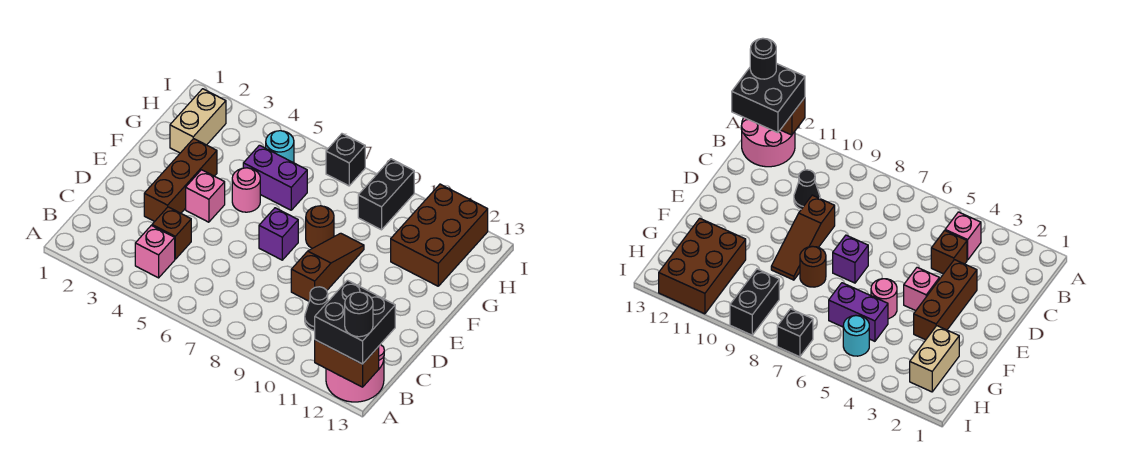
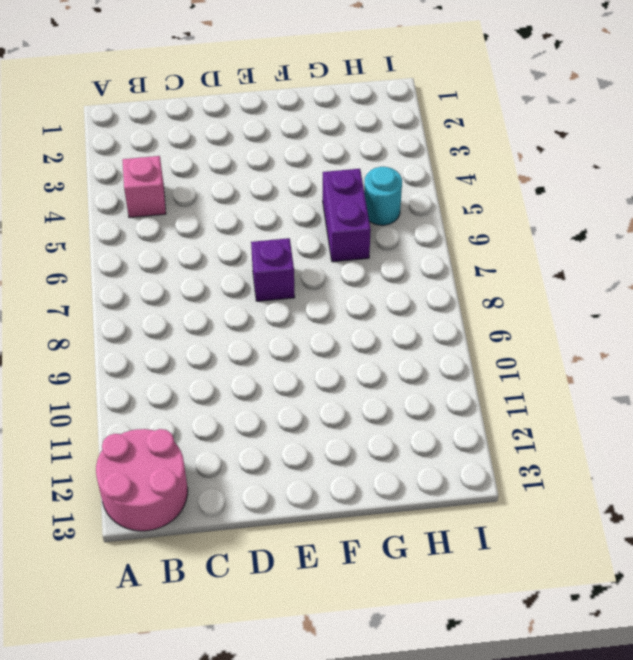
none -> brown brick C4 level 1
none -> black cone C10 level 1
none -> brown brick D3:F3 level 1

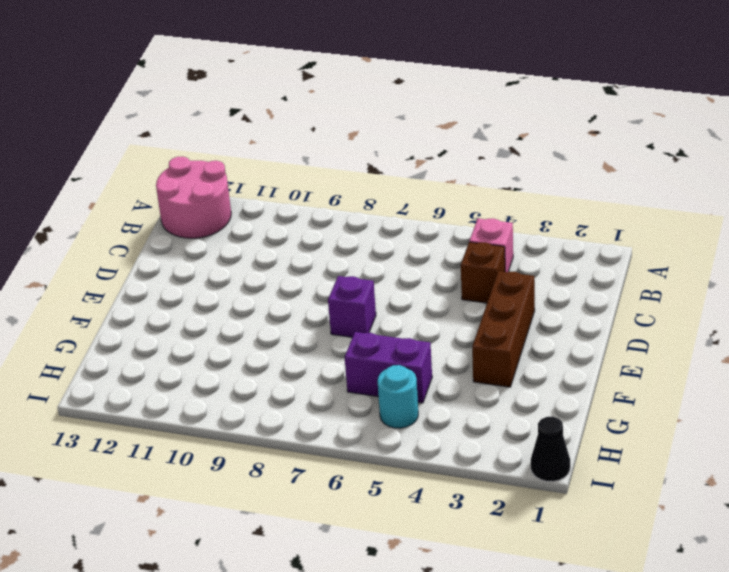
black cone I1 level 1 -> black cone C10 level 1
none -> brown slope D9:F9 level 1 top D
none -> pink brick E4 level 1
none -> pink round brick F5 level 1

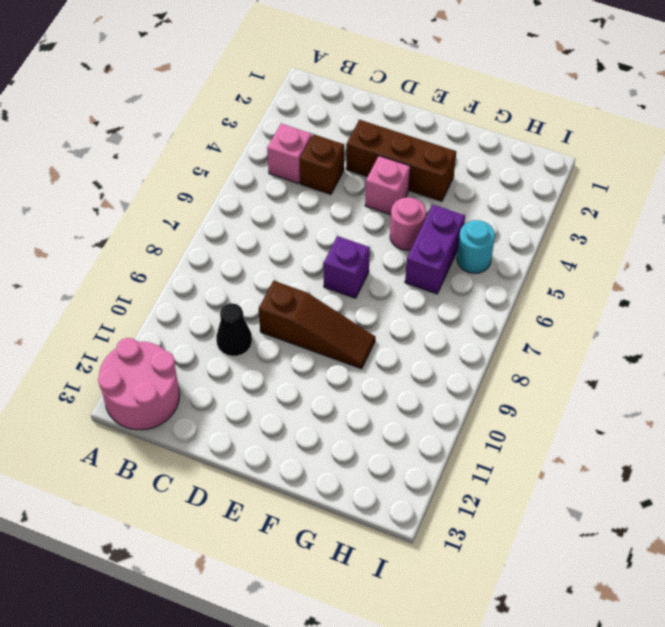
none -> brown round brick F8 level 1
none -> tan brick G2:H2 level 1
none -> brown brick G11:I12 level 1

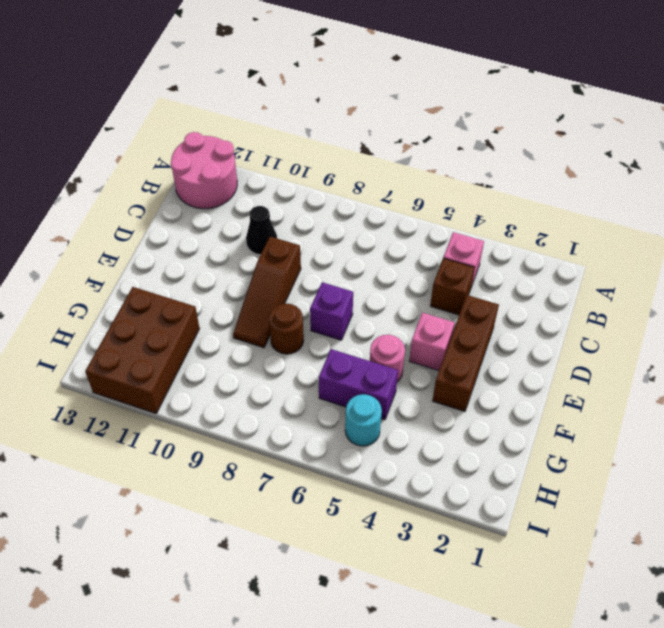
none -> tan brick G2:H2 level 1
none -> black brick H9:I9 level 1
none -> black brick I7 level 1

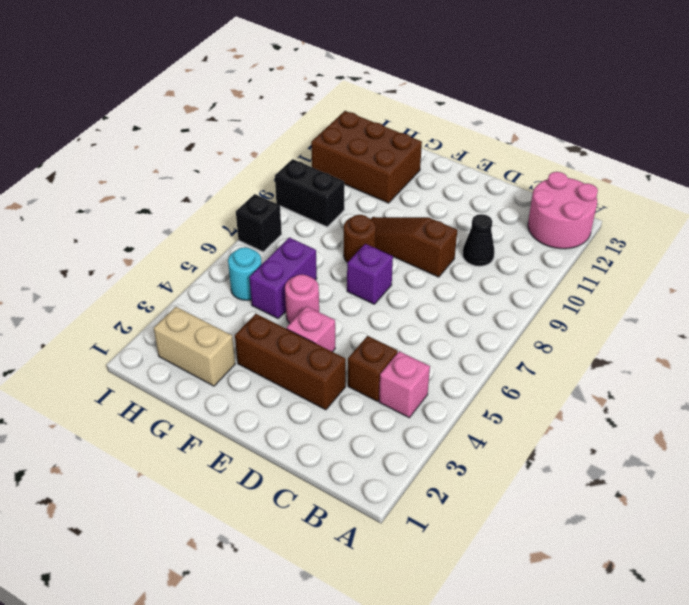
none -> brown brick A12:A13 level 2
none -> black brick A12:B13 level 3
none -> black round brick A13 level 4

